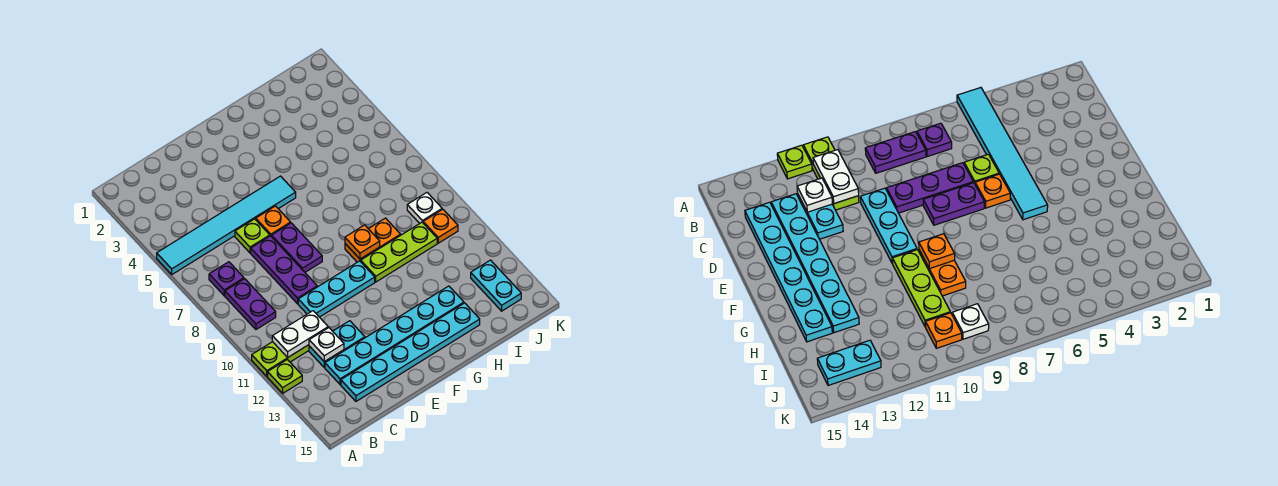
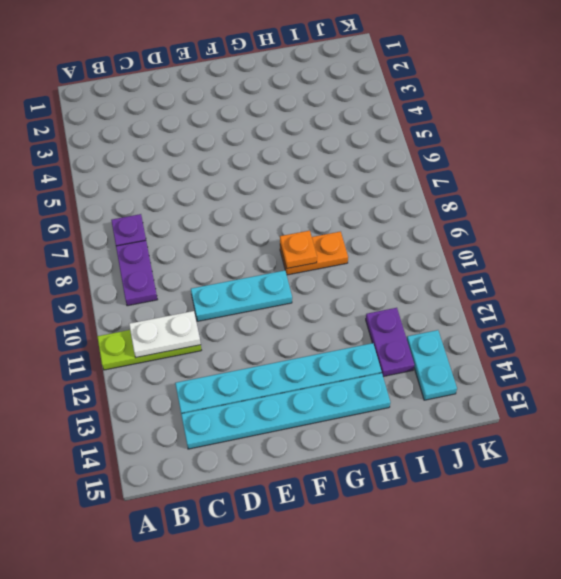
purple plate I12:I13 level 1 -> purple plate E7:E8 level 1
none -> cyan tile A5:F5 level 1
none -> lime plate A12 level 1
none -> cyan plate C12:D12 level 1

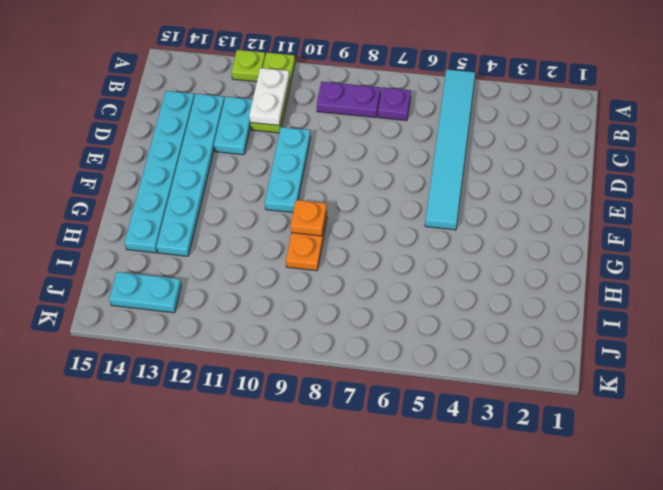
none -> lime plate D6 level 1
none -> purple plate D7:D9 level 1
none -> orange plate E6 level 1

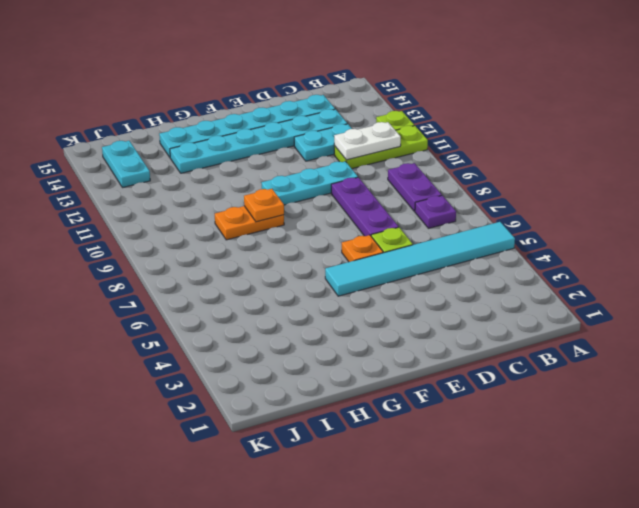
none -> purple plate E7:E8 level 1
none -> lime plate G10:I10 level 1
none -> white plate J9 level 1

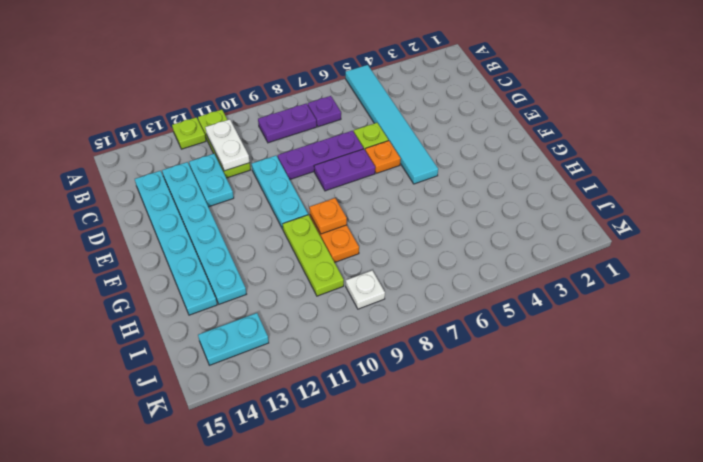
none -> orange plate J10 level 1
none -> white plate C12 level 2

